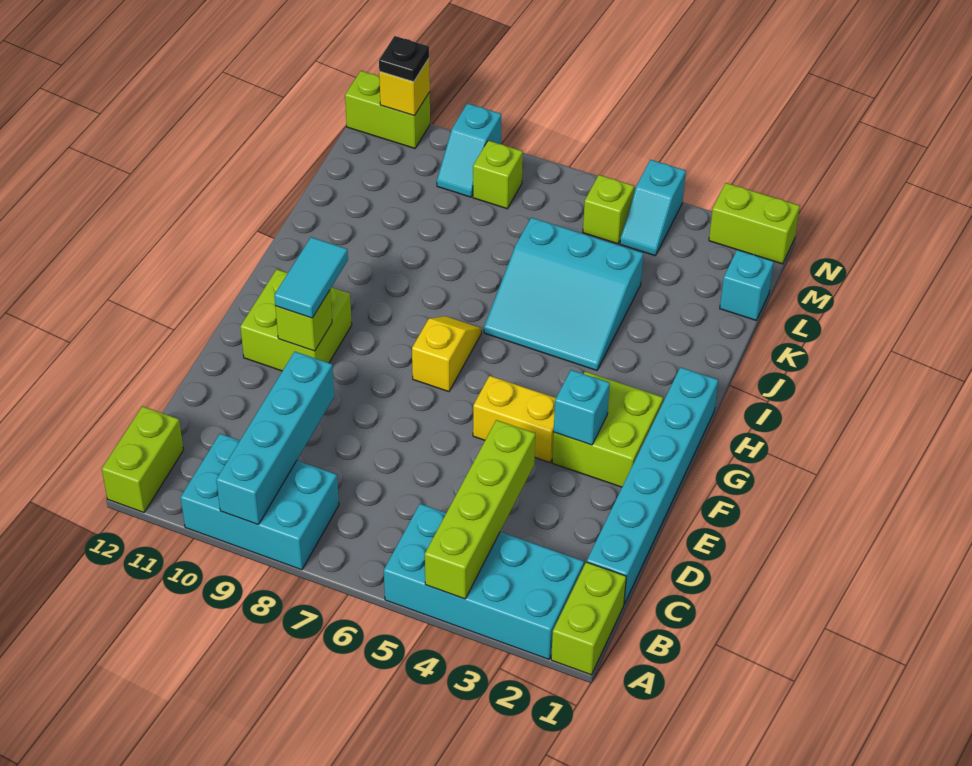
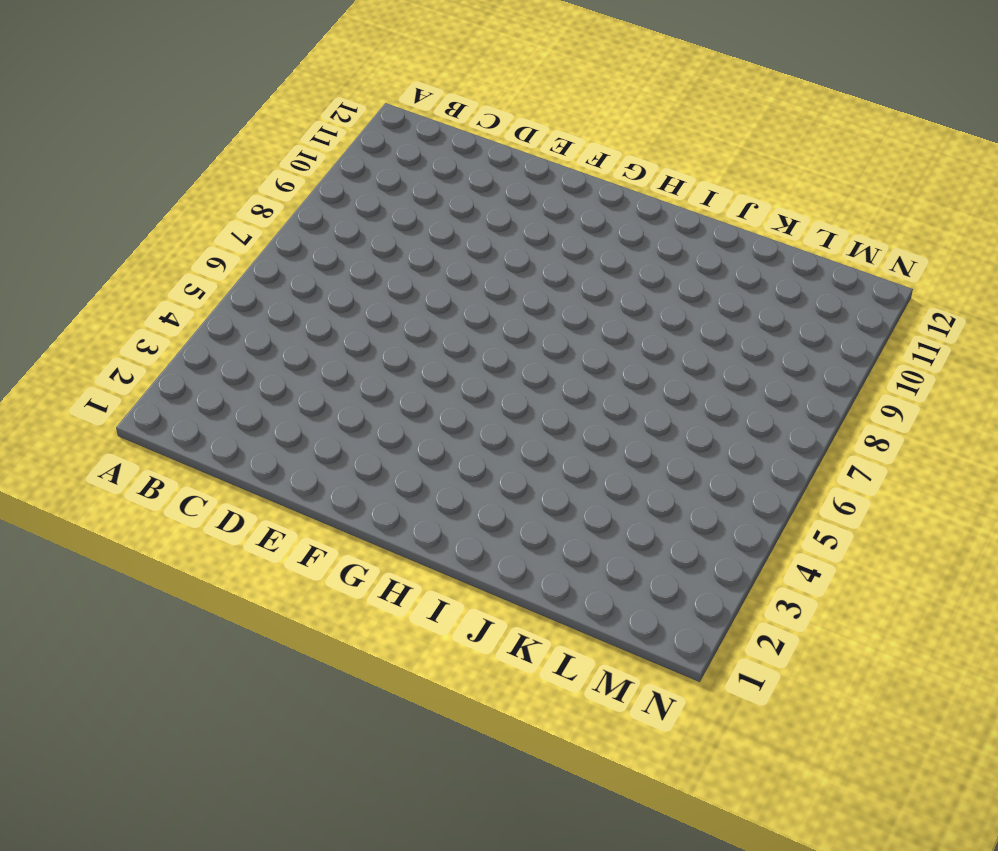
none -> lime brick A1:B1 level 1
none -> cyan brick A2:B5 level 1
none -> cyan brick A8:B10 level 1

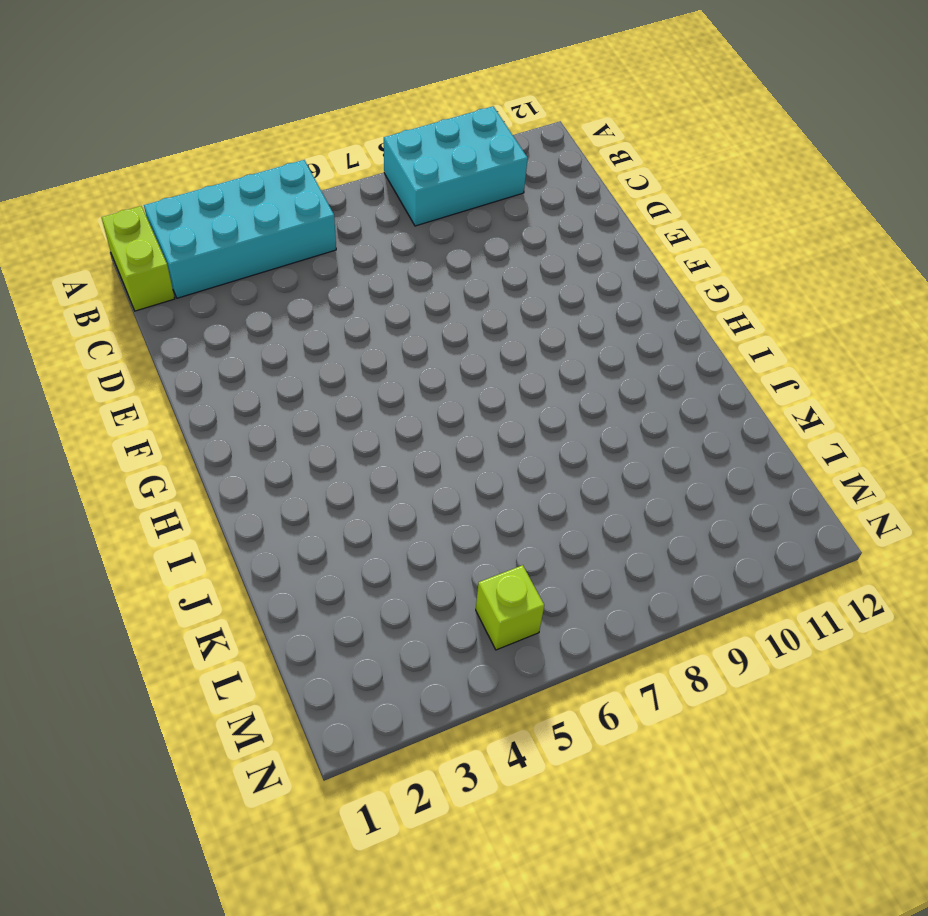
none -> lime brick A12:B12 level 1
none -> cyan brick C1:H1 level 1
none -> lime brick F2:G3 level 1

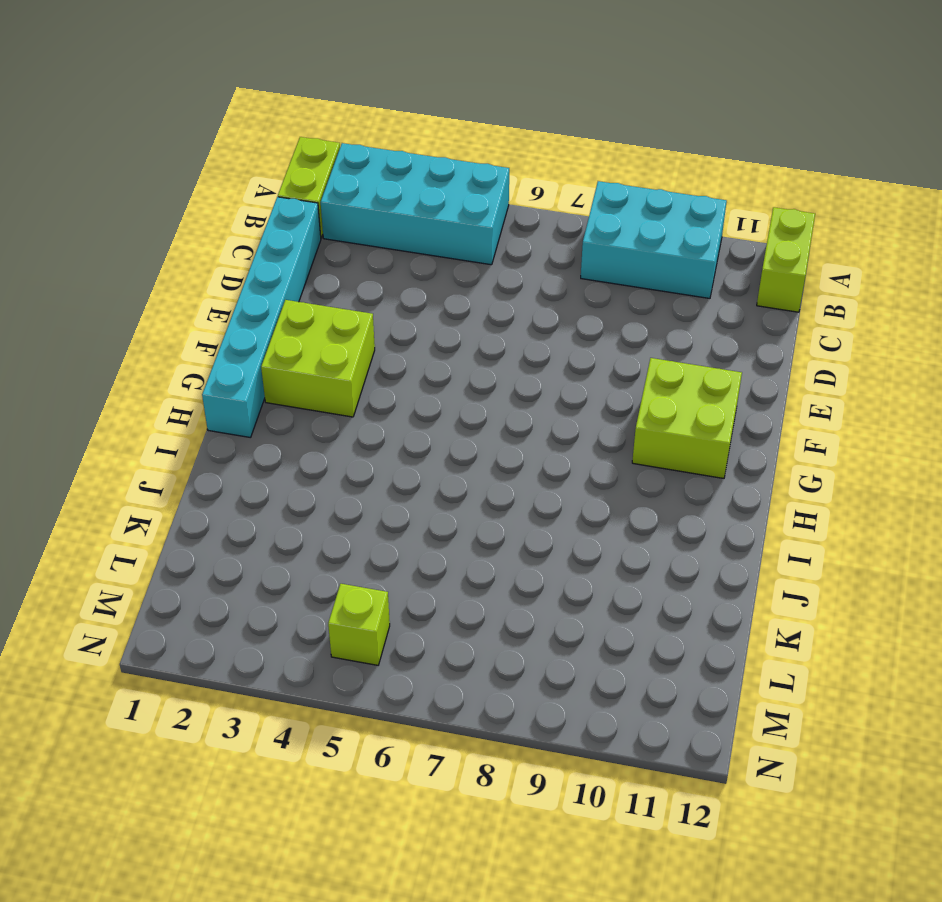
none -> yellow brick F4:F5 level 1
none -> yellow slope G7:H7 level 1 top G
none -> cyan slope I4:K6 level 1 top K

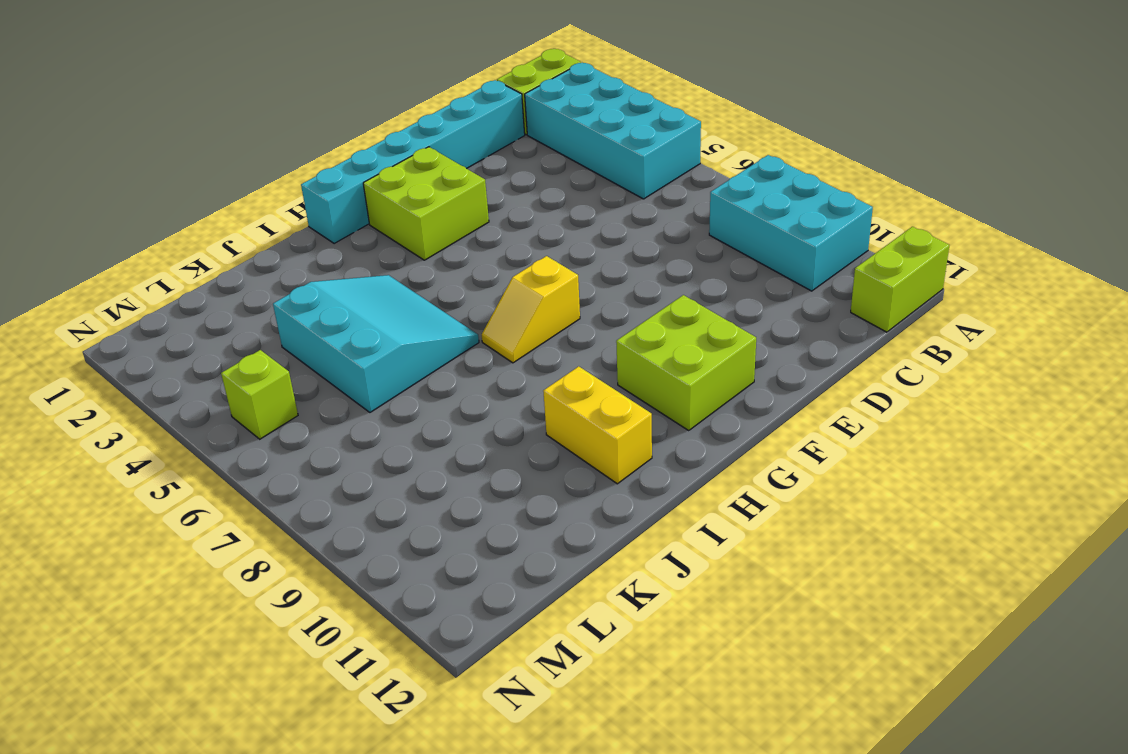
yellow brick I10:I11 level 1 -> yellow brick F4:F5 level 1
none -> cyan brick L1 level 1
none -> cyan slope M4:N4 level 1 top N
none -> lime brick M8 level 1

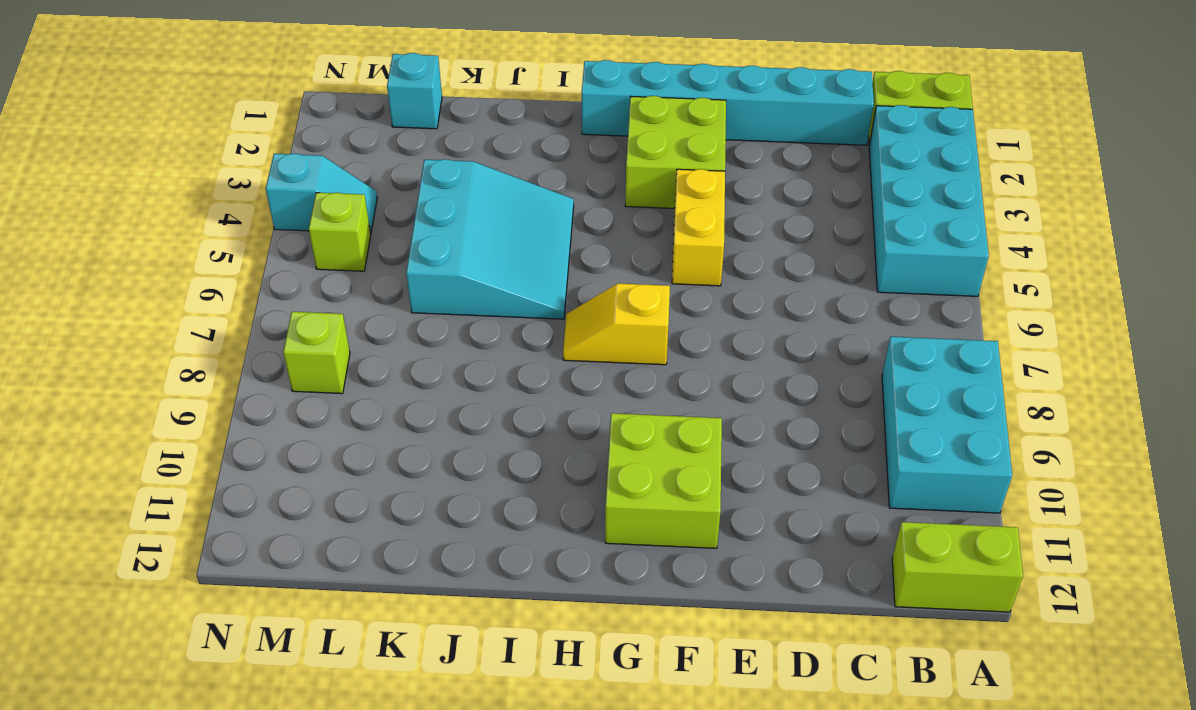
none -> cyan slope M9:N9 level 1 top N
none -> lime brick N1:N2 level 1
none -> lime brick N11:N12 level 1

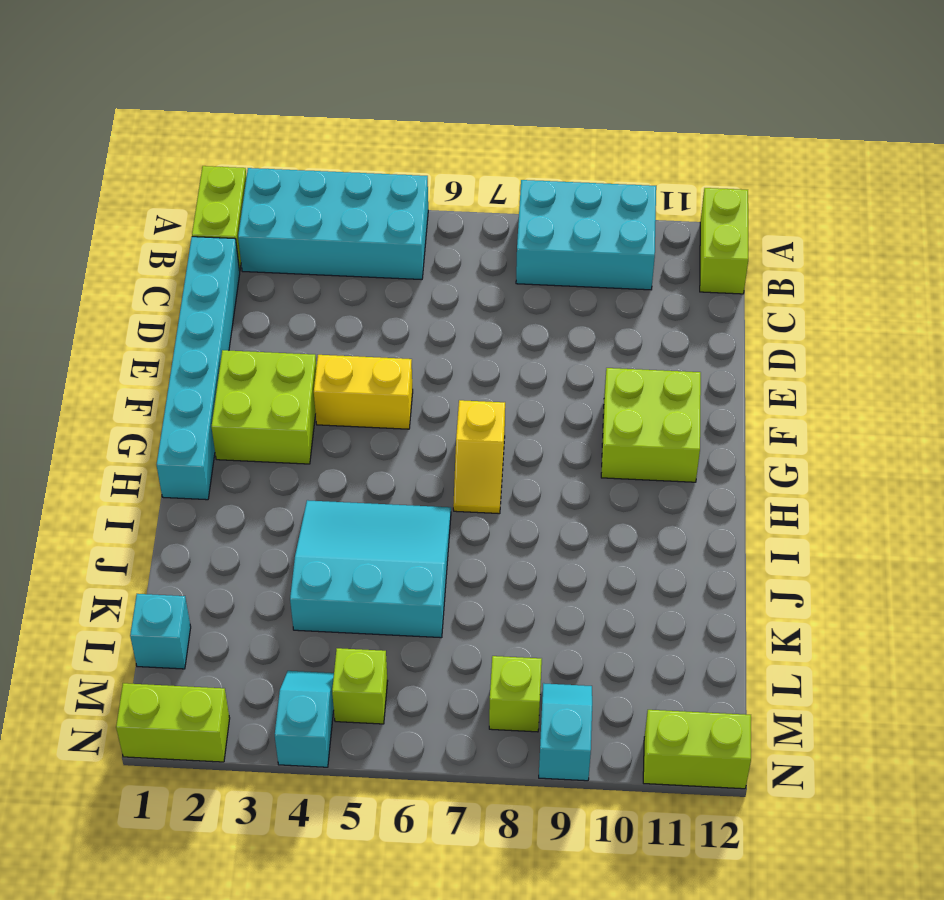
none -> lime brick A4:D4 level 2
none -> cyan brick A9:D9 level 2
none -> cyan brick F3 level 2

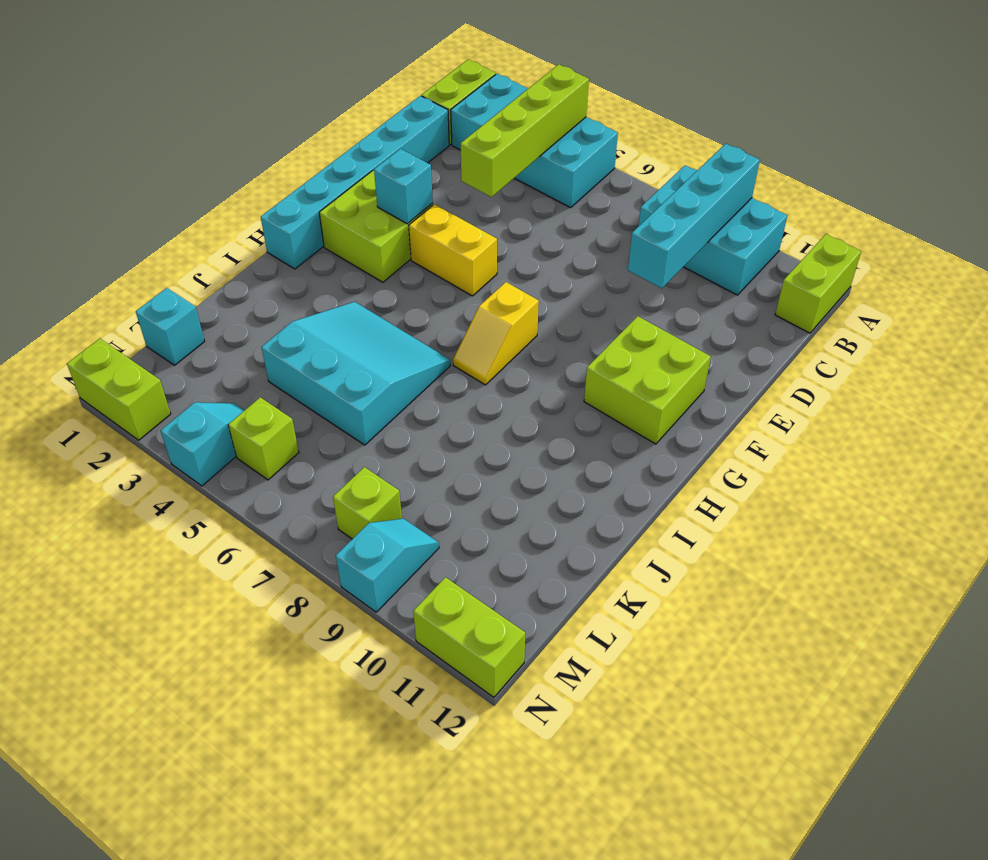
none -> lime brick F10 level 2
none -> yellow brick N11 level 2
none -> cyan tile F10:G10 level 3

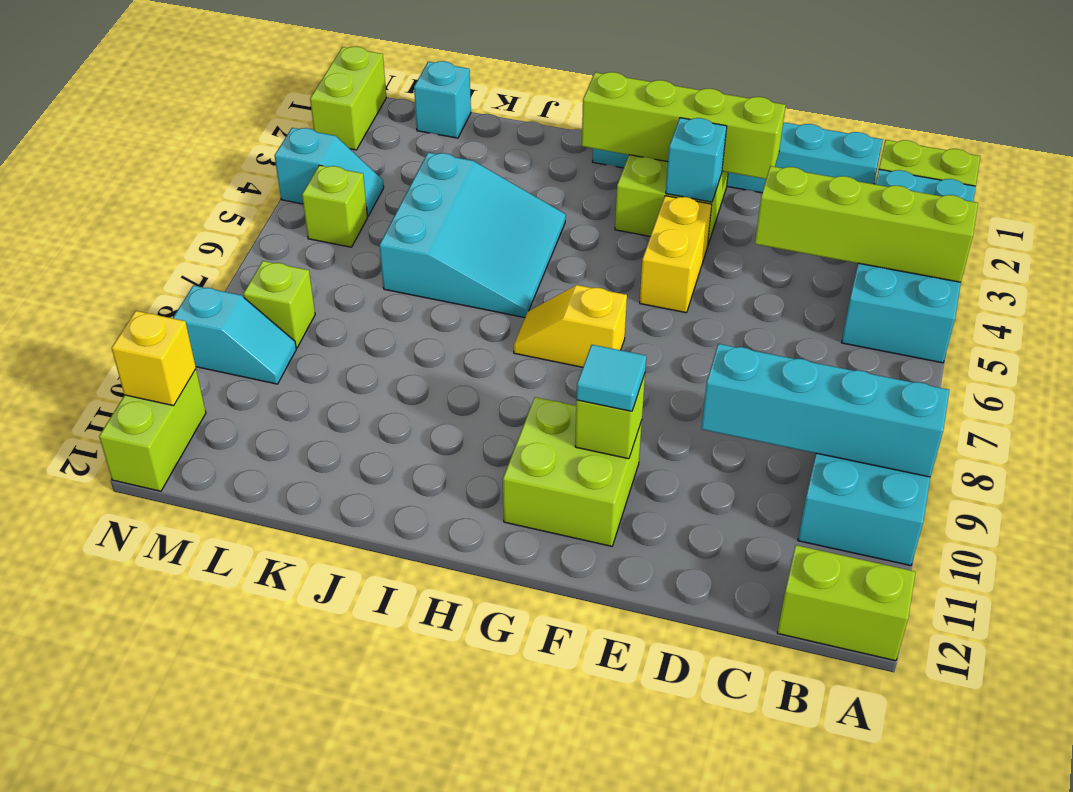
lime brick E2:H2 level 2 -> none
cyan tile F10 level 3 -> cyan tile F10:G10 level 3
none -> black plate N11 level 3

